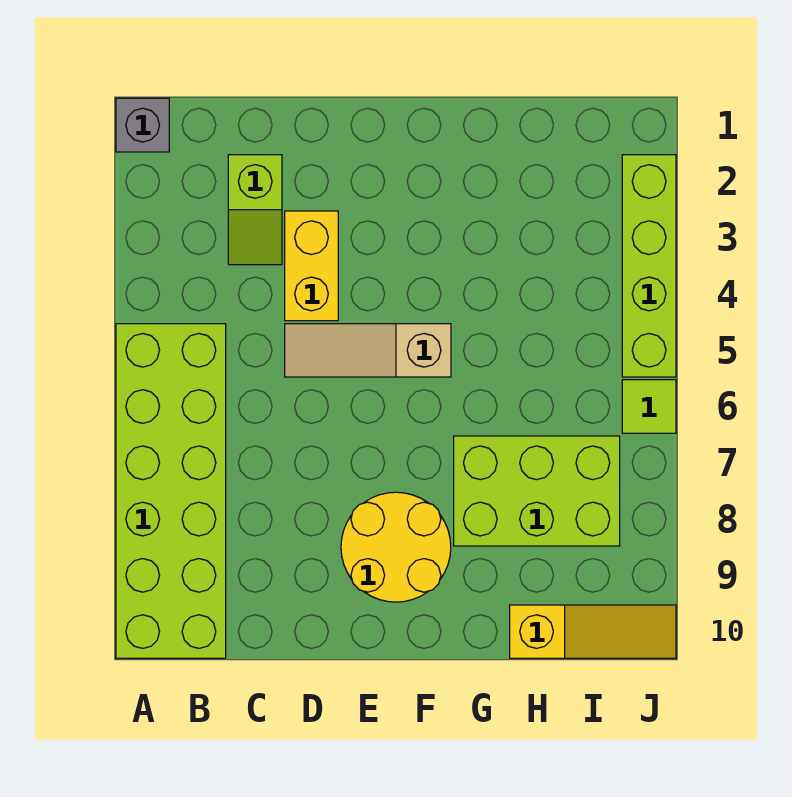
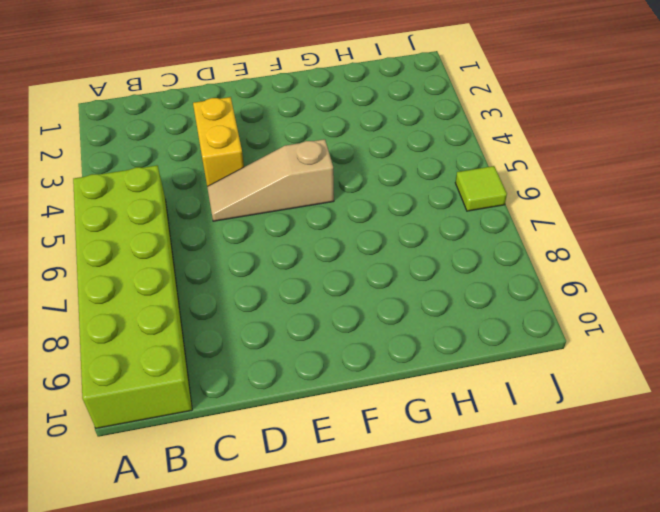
none -> grey brick A1 level 1
none -> lime slope C2:C3 level 1 top 2

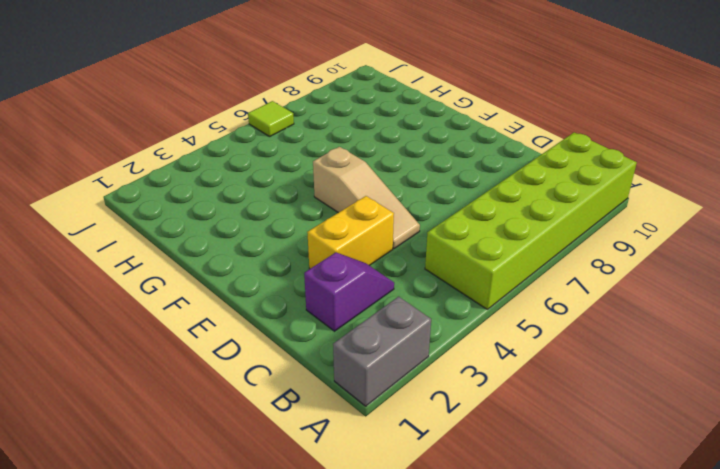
grey brick A1:A2 level 1 -> grey brick A1 level 1
purple slope C2:C3 level 1 top 2 -> lime slope C2:C3 level 1 top 2
none -> yellow round brick E8:F9 level 1
none -> lime brick G7:I8 level 1

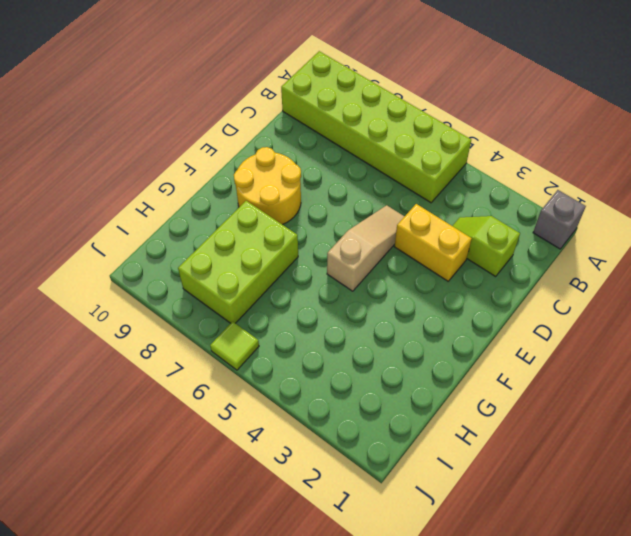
none -> yellow slope H10:J10 level 1 top H
none -> lime brick J2:J5 level 1

